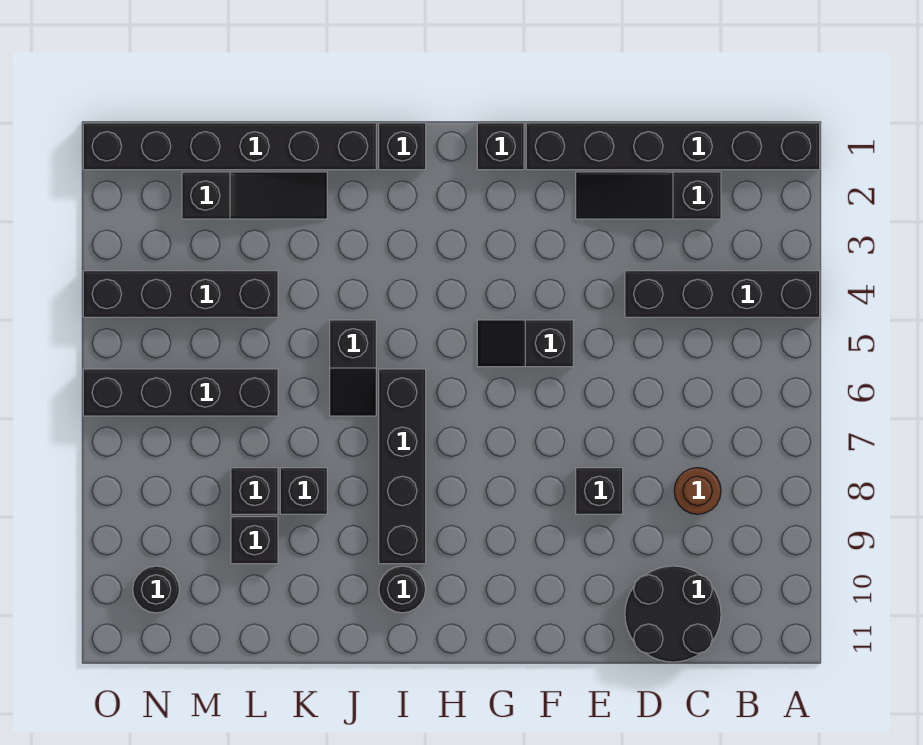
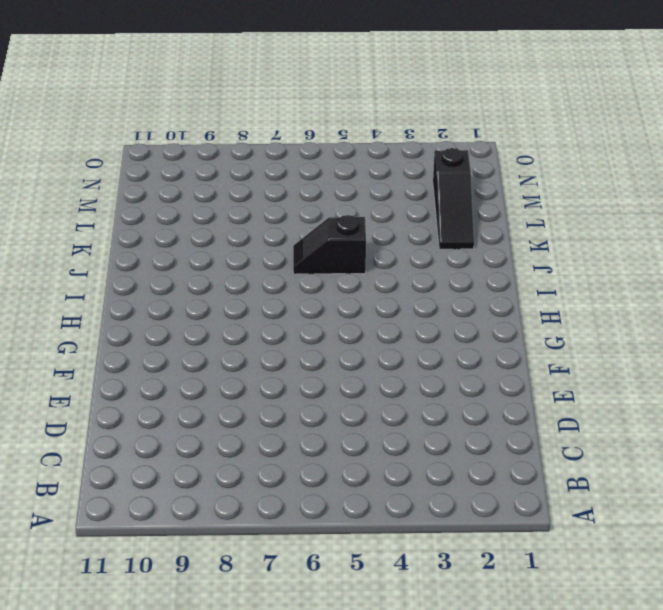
none -> black brick A1:F1 level 1
none -> black brick A4:D4 level 1
none -> black slope C2:E2 level 1 top C

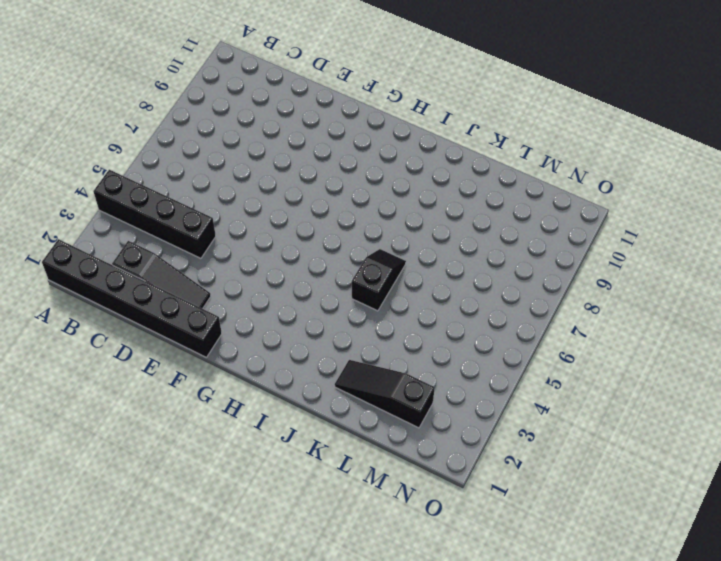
none -> brown round brick C8 level 1
none -> black round brick C10:D11 level 1
none -> black brick E8 level 1

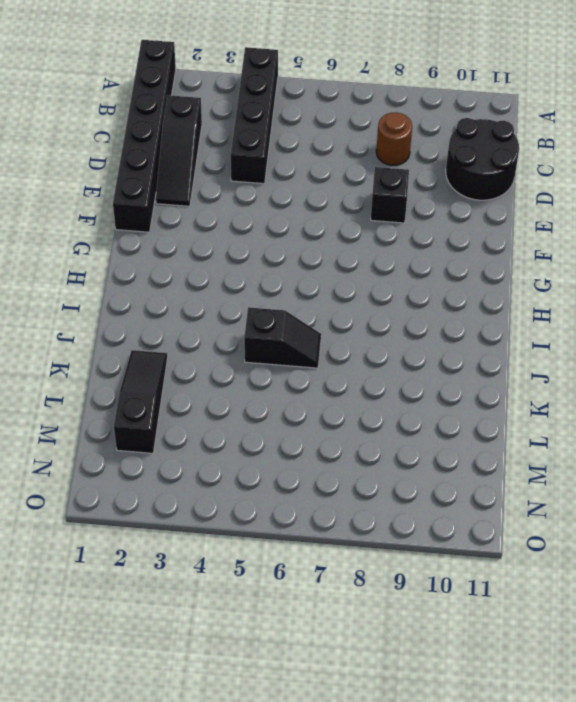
none -> black slope F5:G5 level 1 top F
none -> black brick G1 level 1
none -> black brick I1 level 1

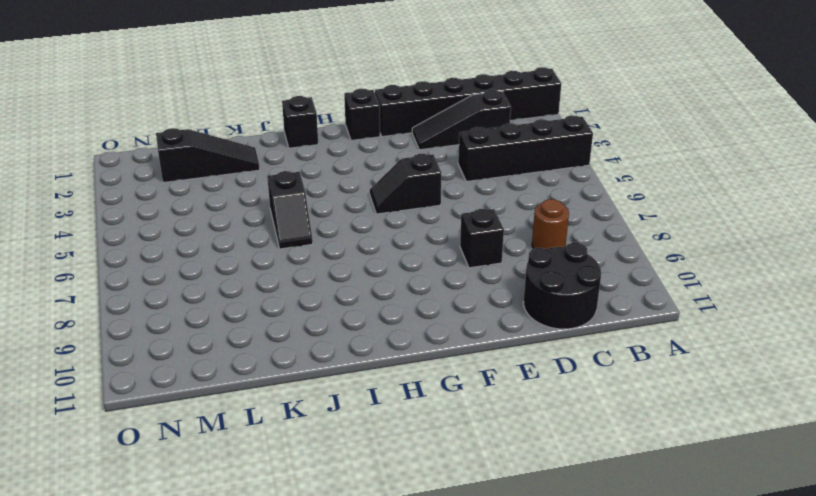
none -> black brick I6:I9 level 1
none -> black round brick I10 level 1
none -> black brick J1:O1 level 1

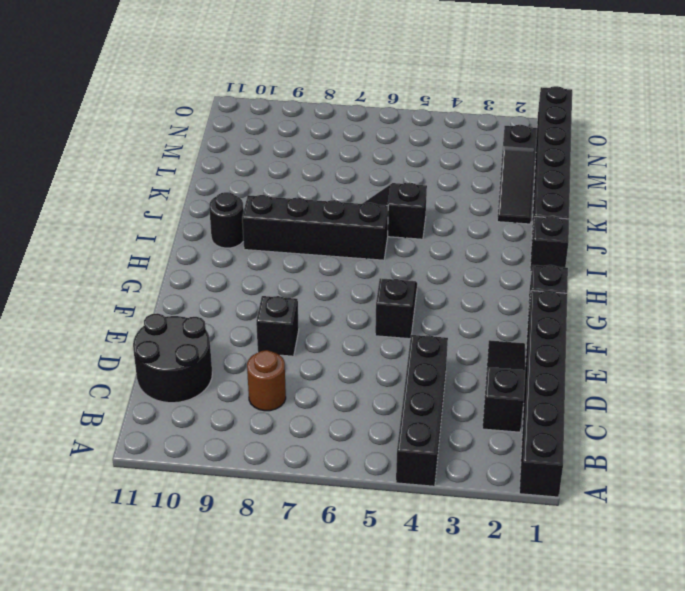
none -> black brick K8 level 1
none -> black brick L4:O4 level 1
none -> black brick L6:O6 level 1

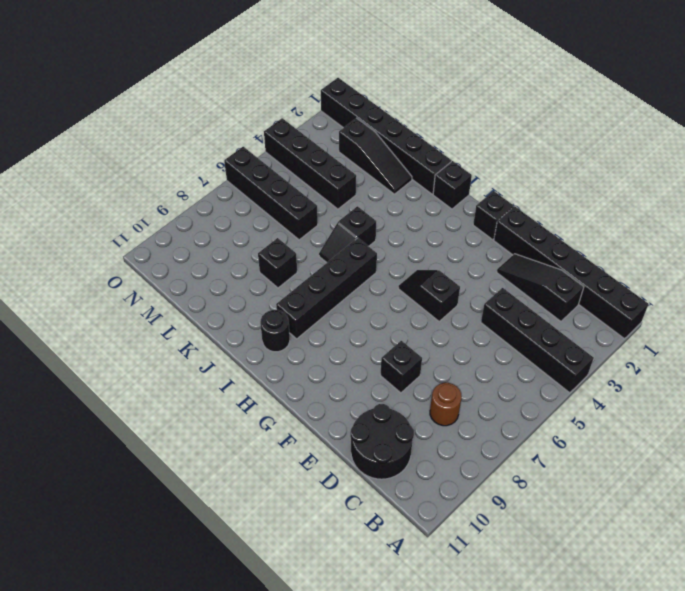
none -> black brick L8 level 1
none -> black brick L9 level 1
none -> black round brick N10 level 1

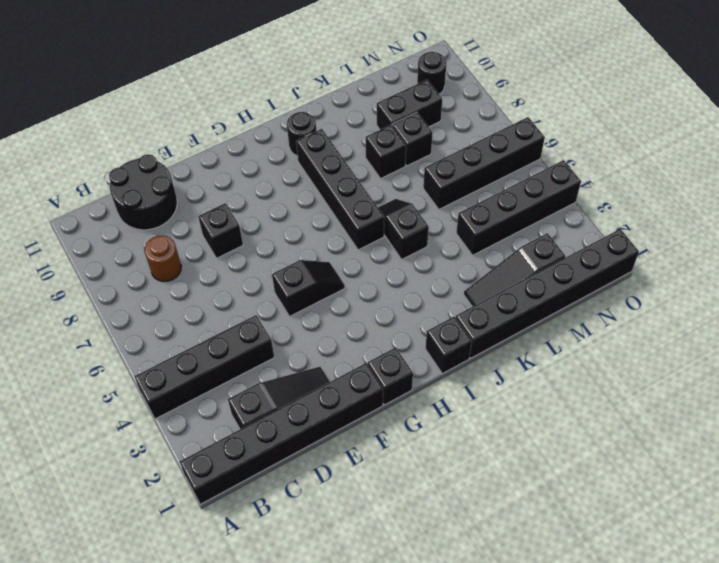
black brick L9:M9 level 1 -> black brick L9 level 1

